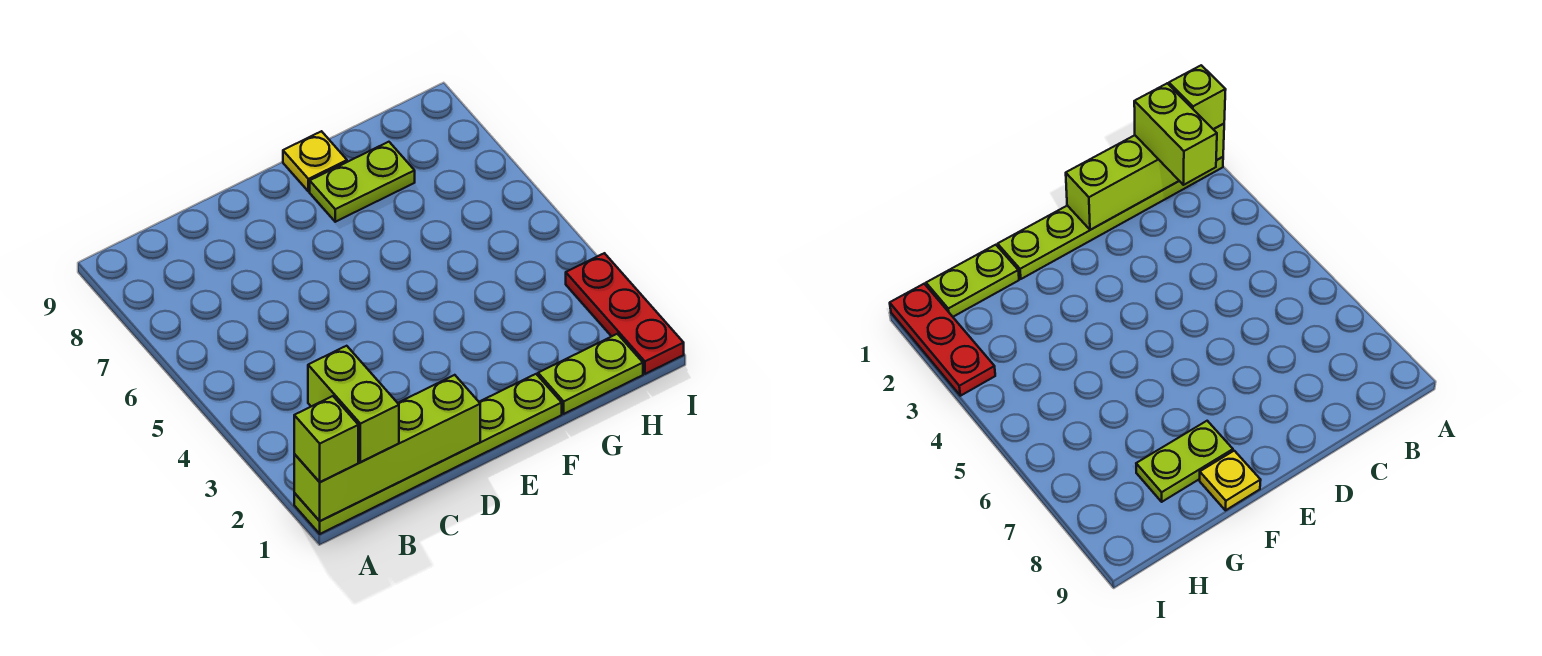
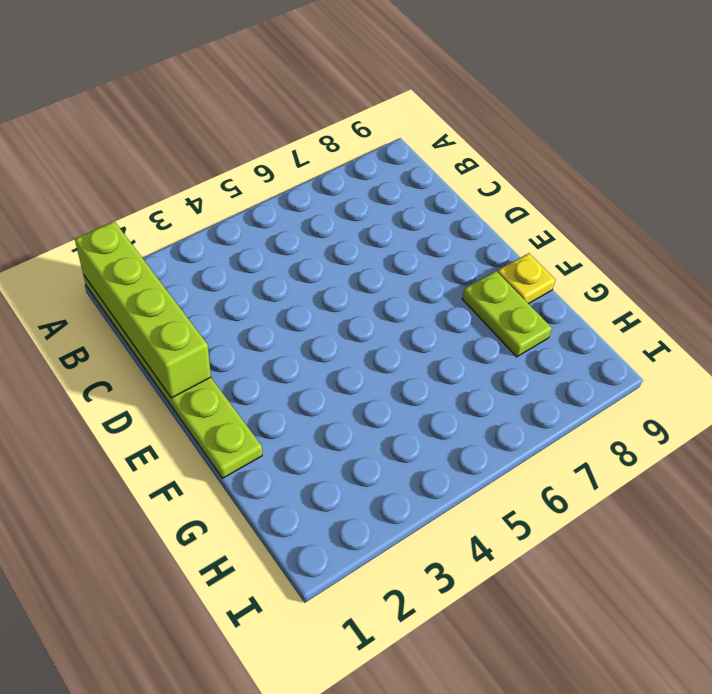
none -> lime plate G1:H1 level 1
none -> red plate I1:I3 level 1

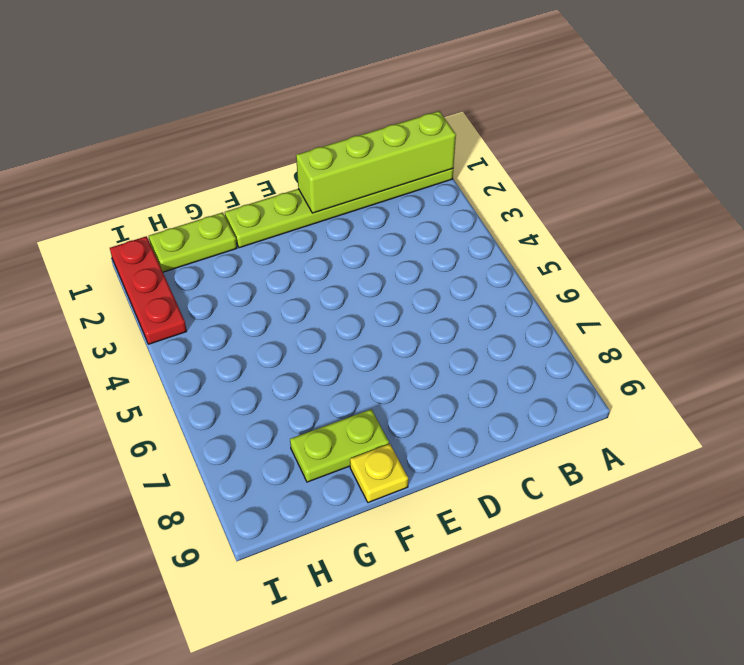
none -> lime brick A1 level 3
none -> lime brick B1:B2 level 3

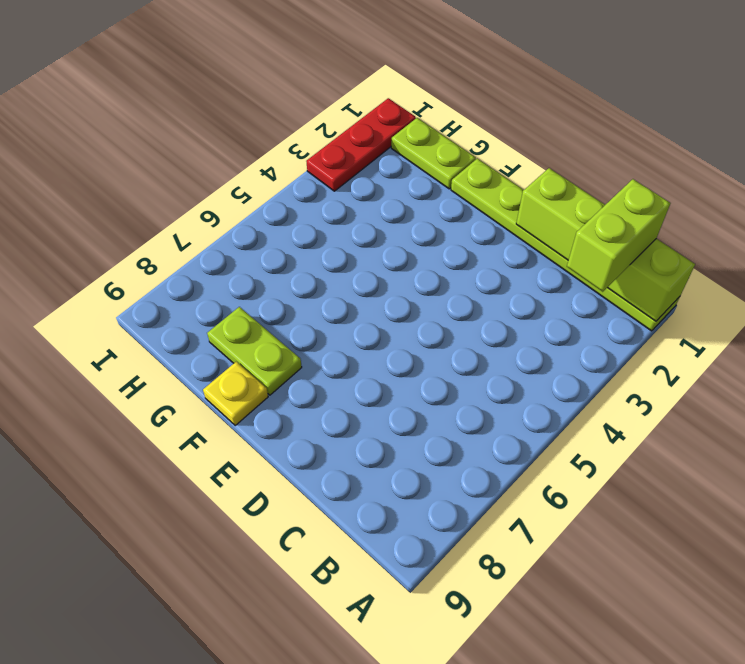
none -> lime brick A1 level 3

